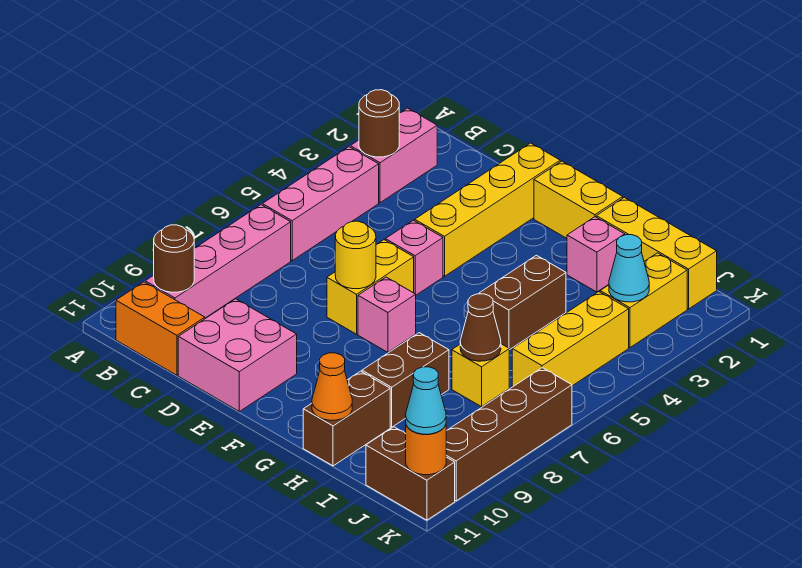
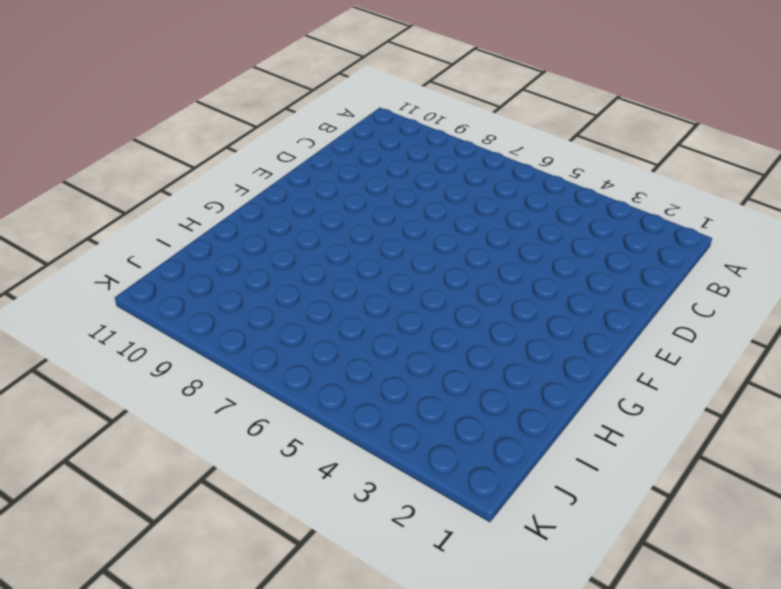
none -> pink brick B2:B3 level 1
none -> pink brick B4:B6 level 1
none -> pink brick B7:B10 level 1

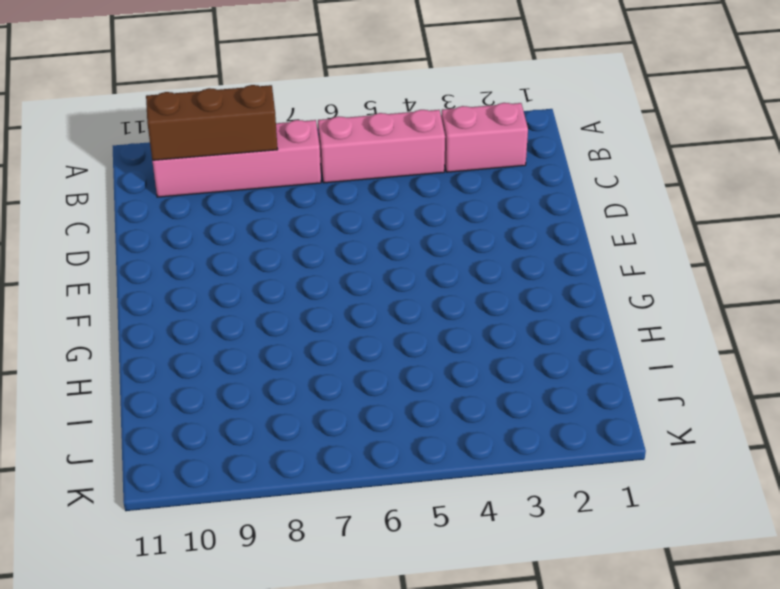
brown brick B8:B10 level 2 -> brown round brick B10 level 2
none -> orange brick B11:C11 level 1
none -> pink brick D10:E11 level 1
none -> yellow brick E1:E4 level 1

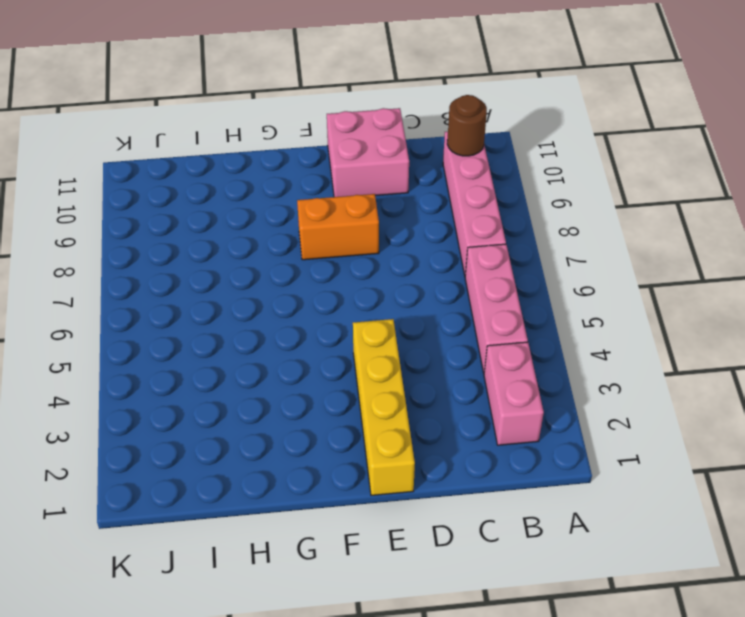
orange brick E8:F8 level 1 -> orange brick B11:C11 level 1
none -> pink brick E5 level 1
none -> yellow brick E6:E7 level 1
none -> yellow brick F1:G1 level 1

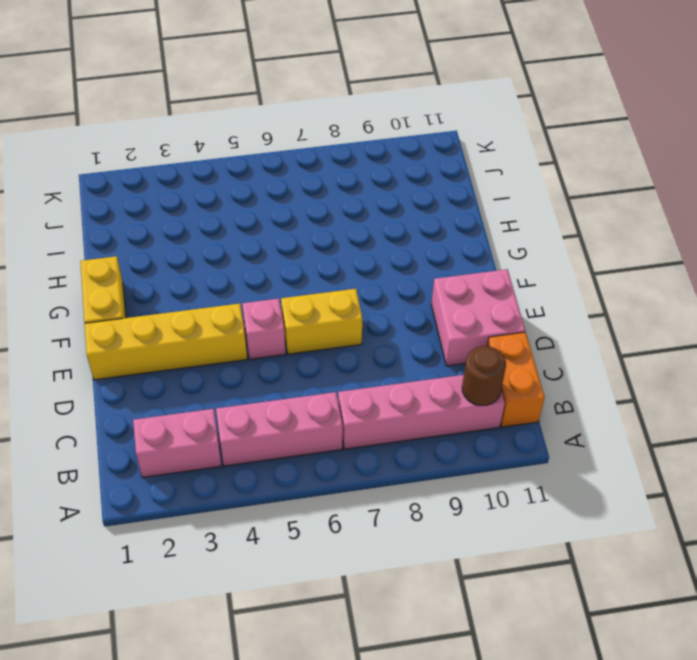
none -> pink brick F7 level 1
none -> yellow brick H1:J1 level 1
none -> pink brick H2 level 1

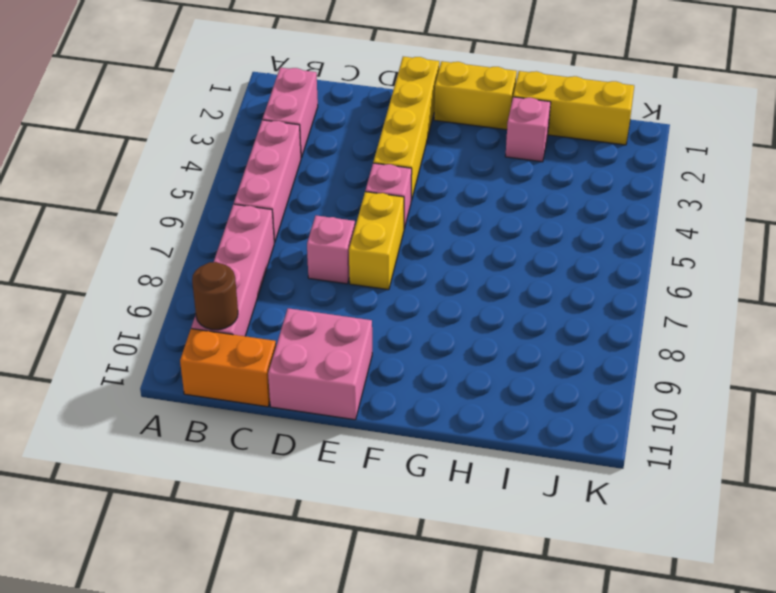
pink brick D7 level 1 -> pink brick F7 level 1
none -> brown brick H4:H5 level 1
none -> brown brick H8:H9 level 1
none -> brown brick H10:H11 level 1

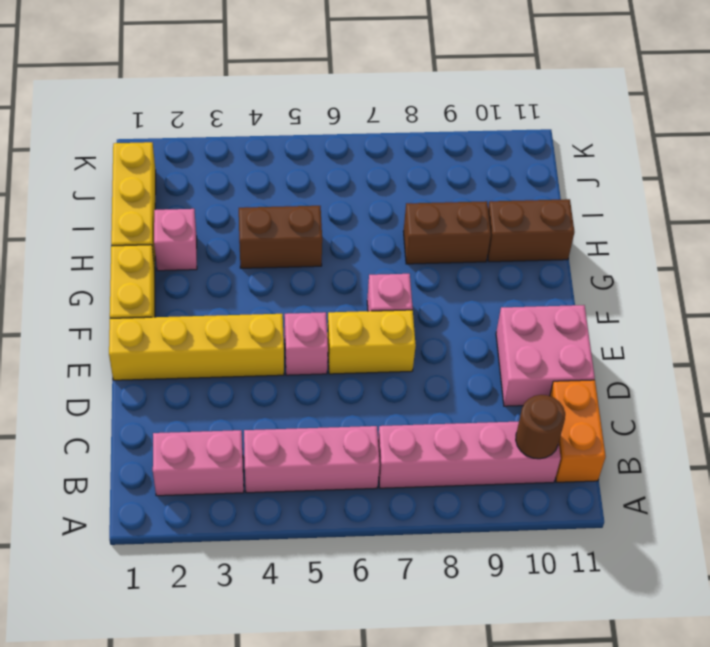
none -> yellow brick I7 level 1
none -> yellow brick J2:J3 level 1
none -> yellow brick J4:J6 level 1

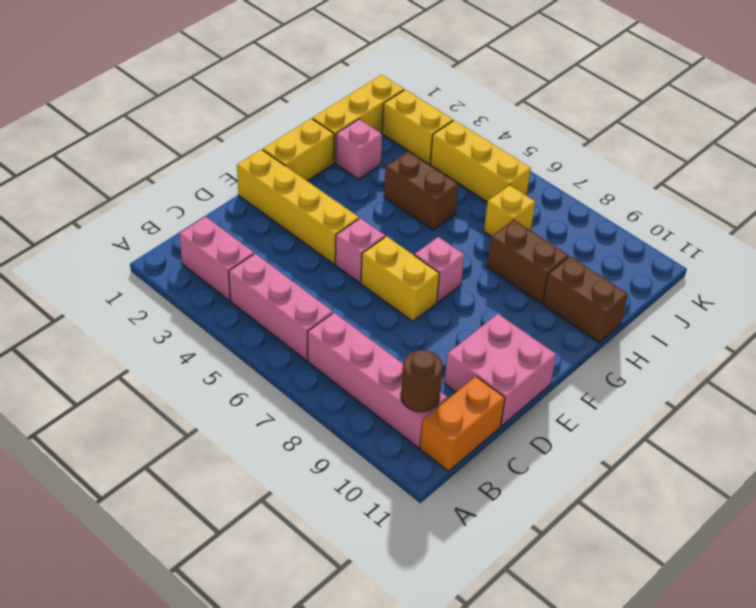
none -> brown brick J11:K11 level 1
none -> brown brick K7:K10 level 1
none -> brown round brick B3 level 2

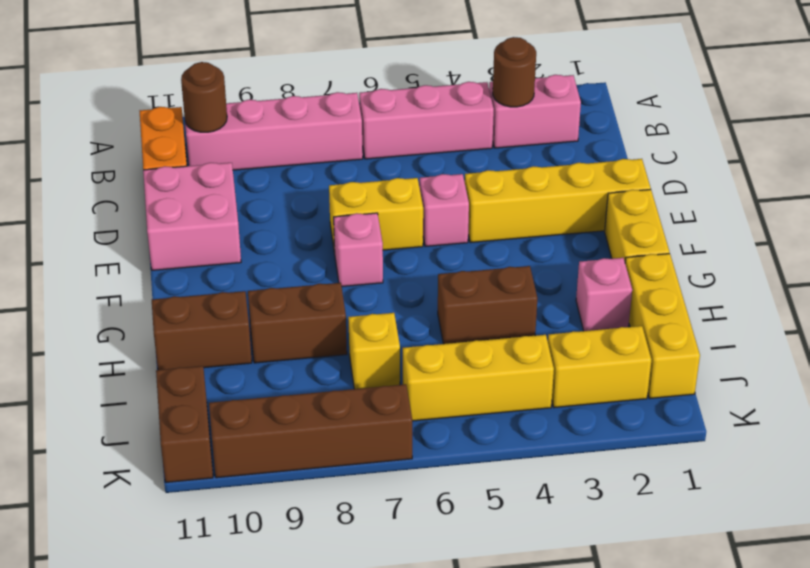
none -> yellow round brick E7 level 2
none -> orange cone H11 level 2
none -> brown cone I7 level 2

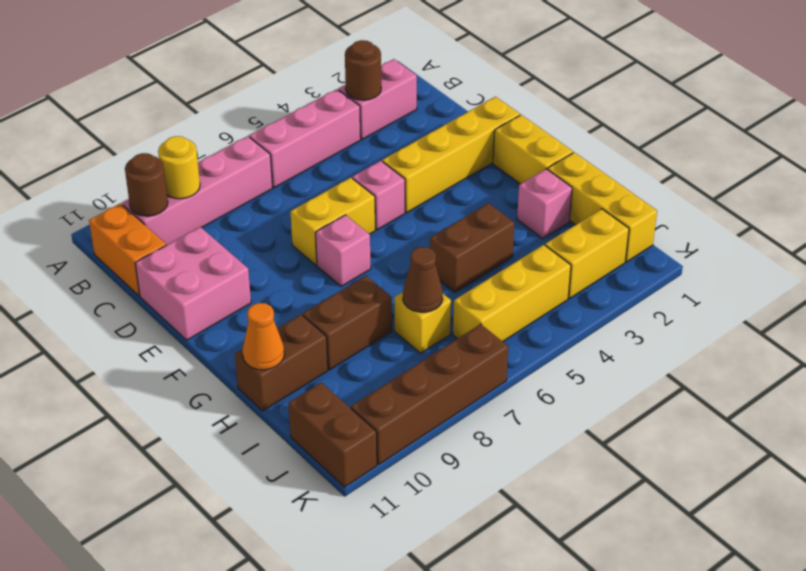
yellow round brick B9 level 2 -> yellow round brick E7 level 2
none -> cyan cone J3 level 2
none -> orange round brick K11 level 2
none -> cyan cone K11 level 3

